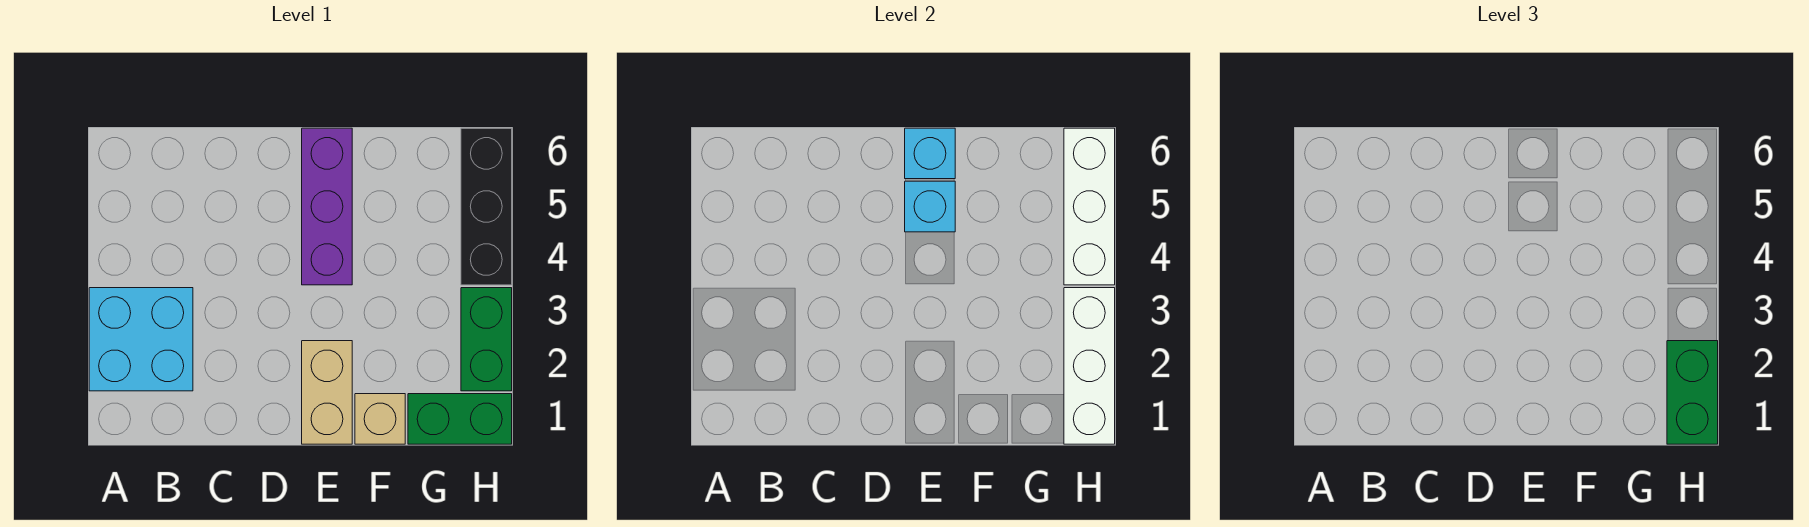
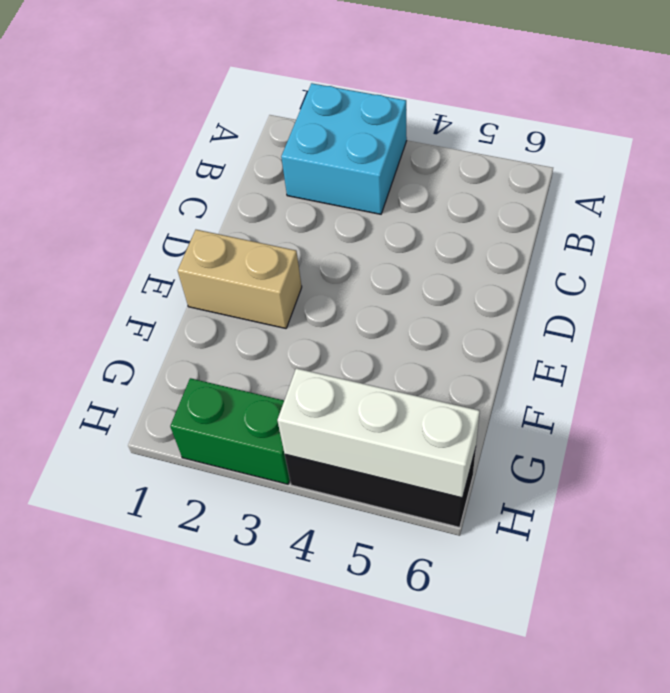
none -> purple brick E4:E6 level 1
none -> tan brick F1 level 1
none -> green brick G1:H1 level 1

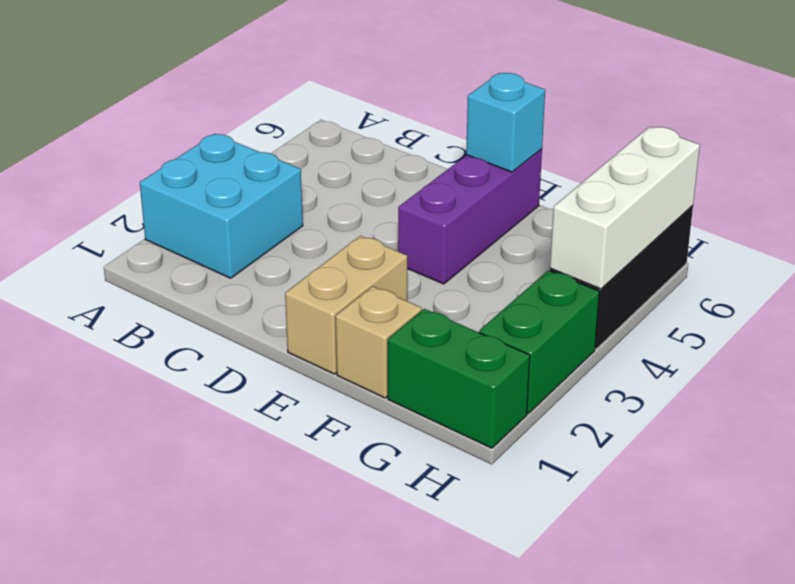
none -> cyan brick E5 level 2
none -> white brick H1:H3 level 2
none -> green brick H1:H2 level 3

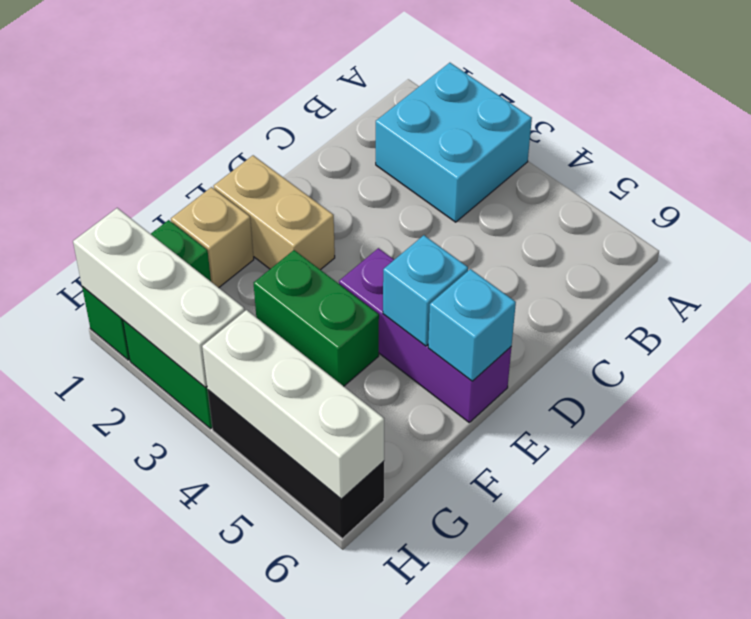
green brick F3:F4 level 1 -> green brick H1:H2 level 3

